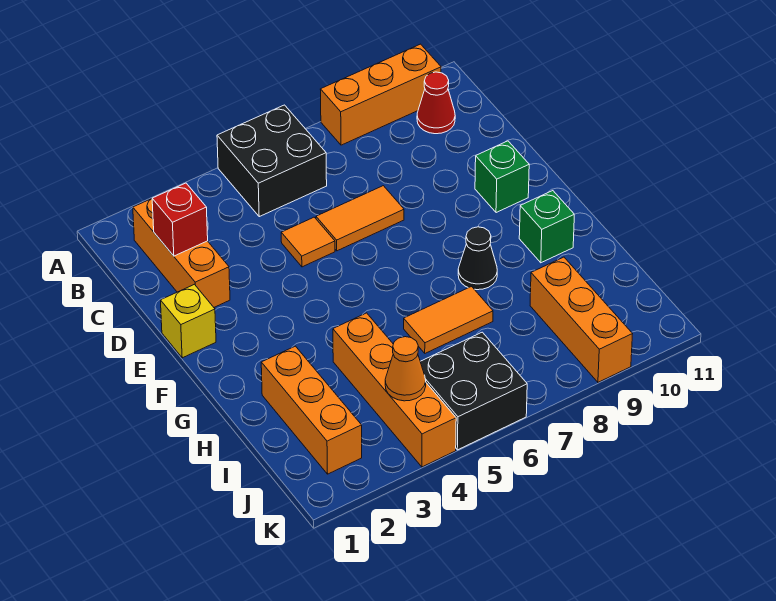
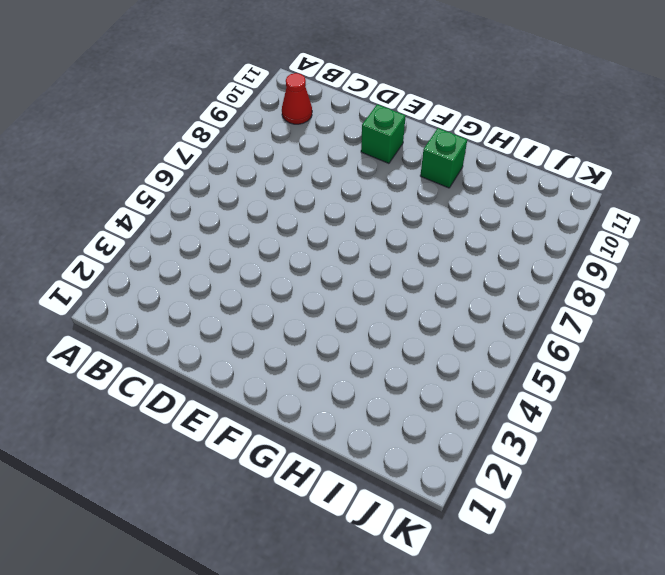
none -> black brick A5:B6 level 1
none -> orange brick A8:A10 level 1
none -> orange brick B2:D2 level 1

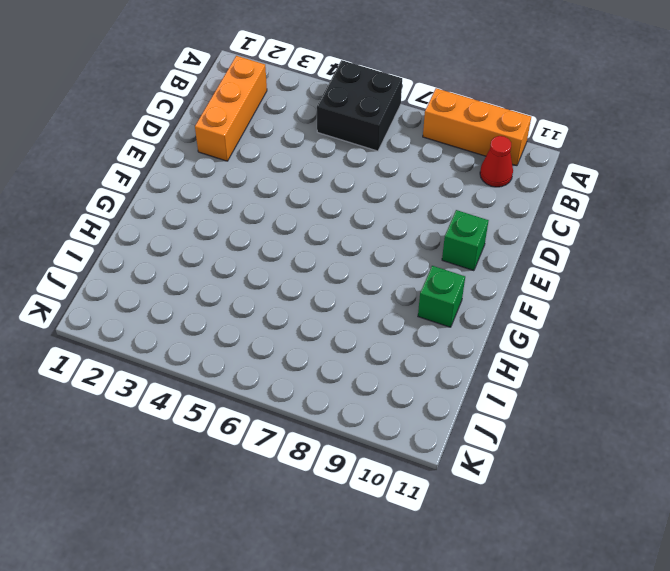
none -> orange tile D5 level 1
none -> orange tile D6:D7 level 1
none -> yellow brick E1 level 1

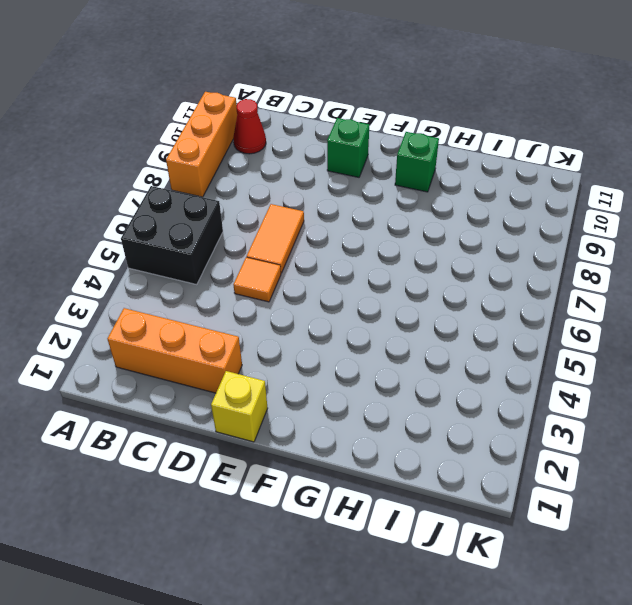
none -> black cone G8 level 1
none -> orange brick H2:J2 level 1
none -> orange brick H4:K4 level 1

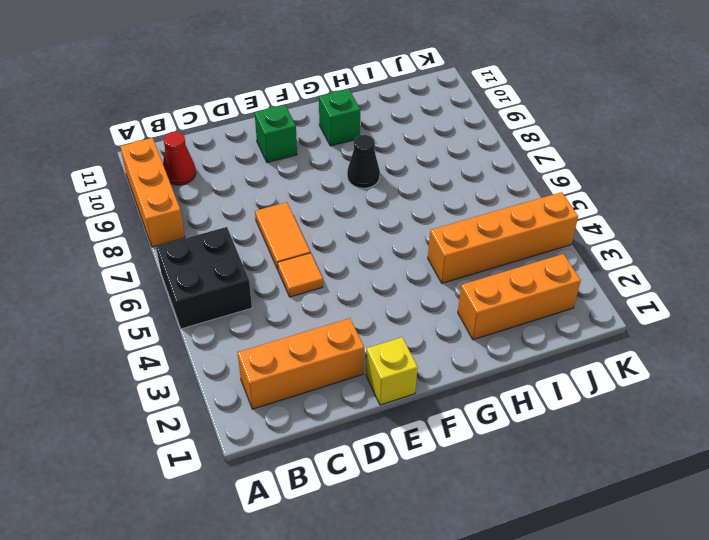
none -> orange tile H6:H7 level 1
none -> orange brick I9:K9 level 1
none -> black brick J5:K6 level 1

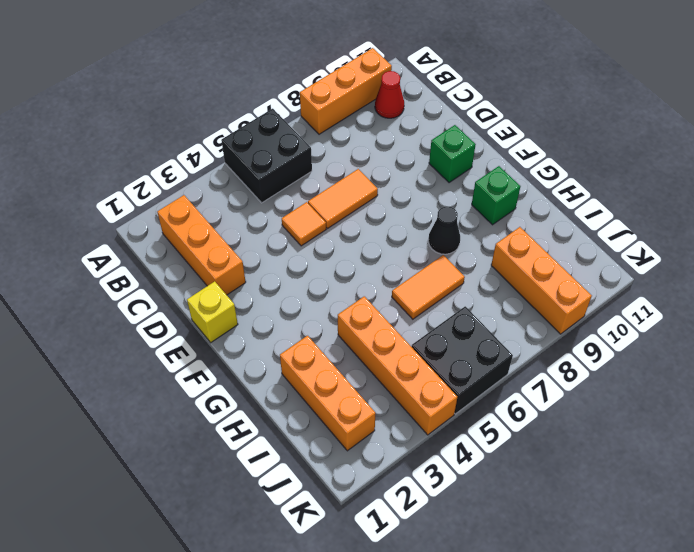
none -> red brick C2 level 2
none -> orange cone J4 level 2

